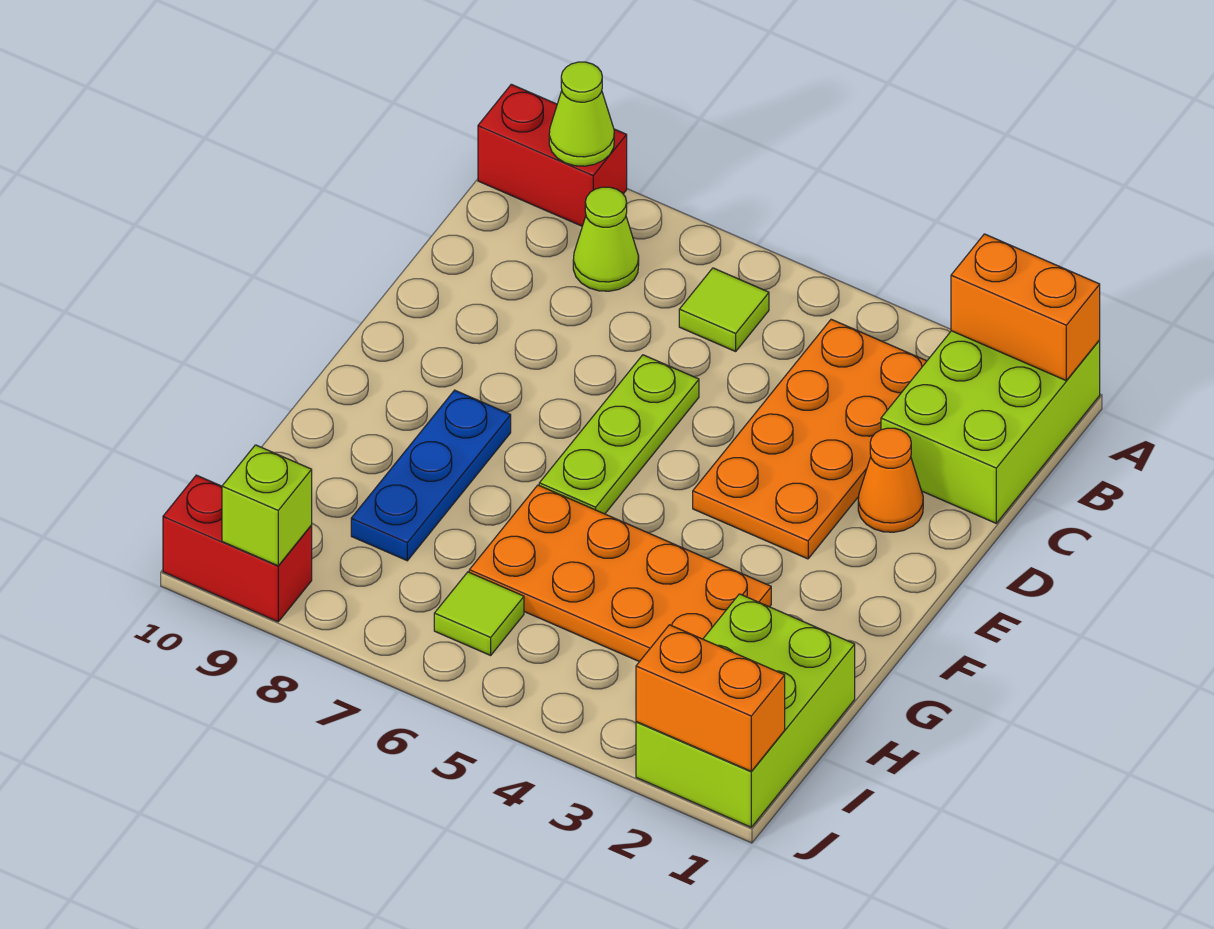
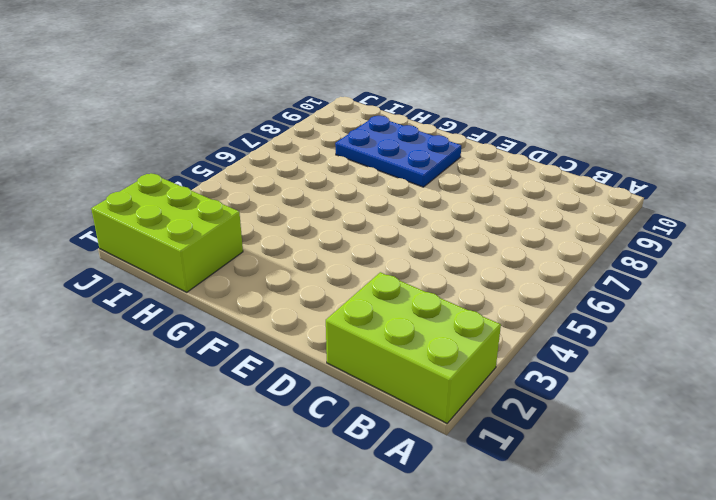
blue plate F8:H9 level 1 -> blue plate F8:H8 level 1
none -> red brick A9:A10 level 1
none -> orange plate B3:E4 level 1
none -> lime tile B6 level 1

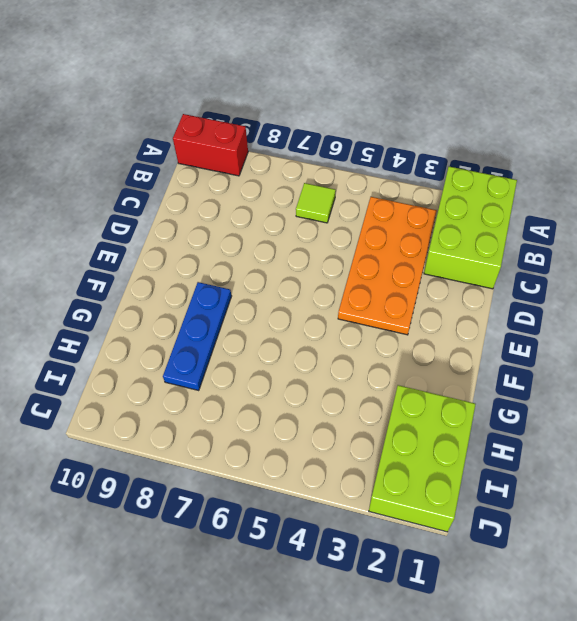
none -> lime cone B8 level 1
none -> orange cone D2 level 1
none -> lime plate D6:F6 level 1

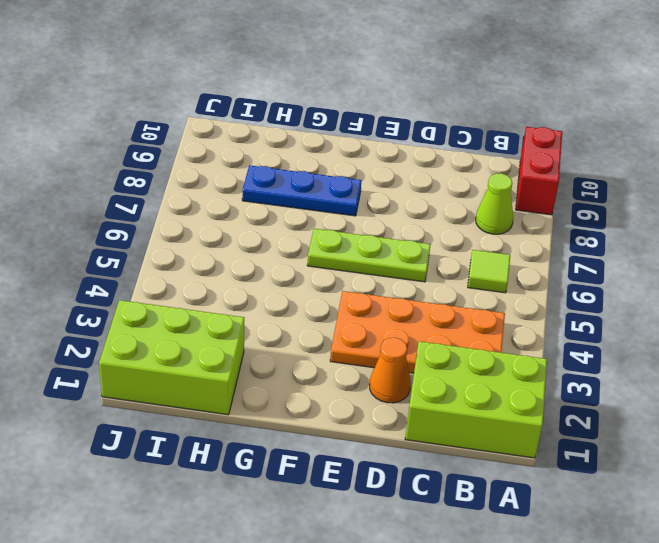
none -> orange plate G3:H6 level 1
none -> lime tile I6 level 1
none -> red brick J9:J10 level 1

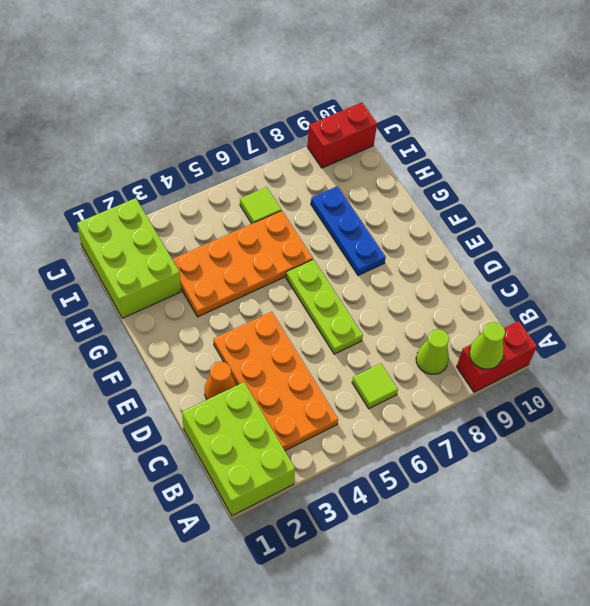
none -> orange brick A1:A2 level 2
none -> orange brick J1:J2 level 2
none -> lime brick J9 level 2

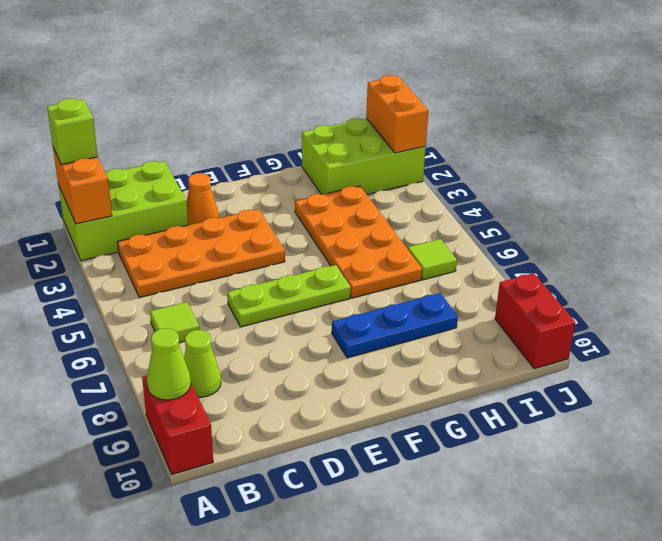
lime brick A1 level 3 -> lime brick J9 level 2

